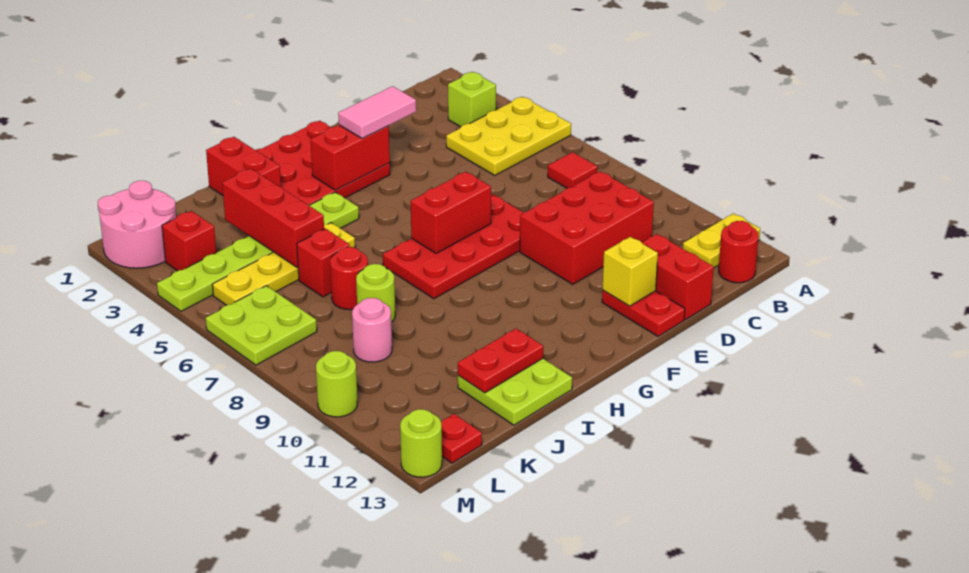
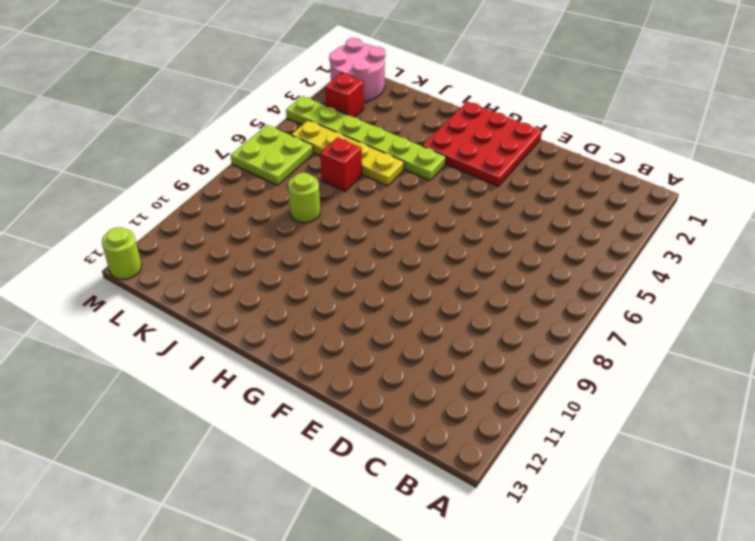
none -> yellow plate A4:C5 level 1
none -> yellow plate A12:B12 level 1
none -> lime brick B3 level 1
none -> red tile B7 level 1

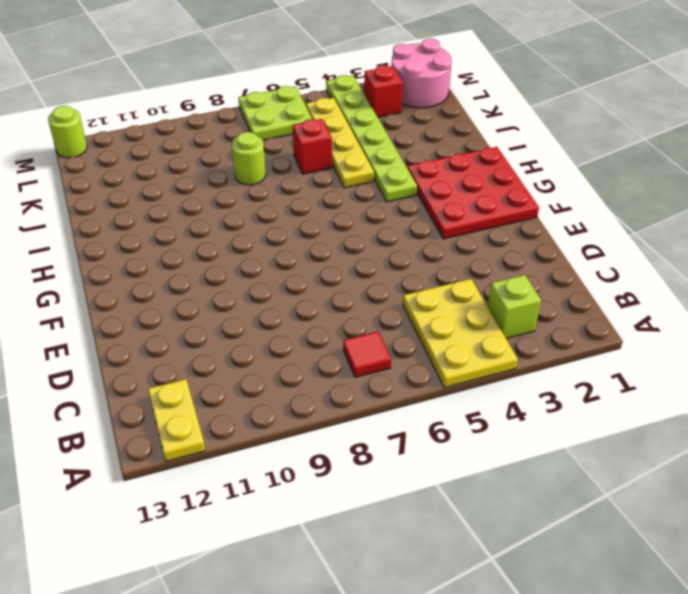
none -> red round brick B13 level 1
none -> red brick C9:E10 level 1
none -> red brick D12:D13 level 1
none -> red plate E7:H8 level 1

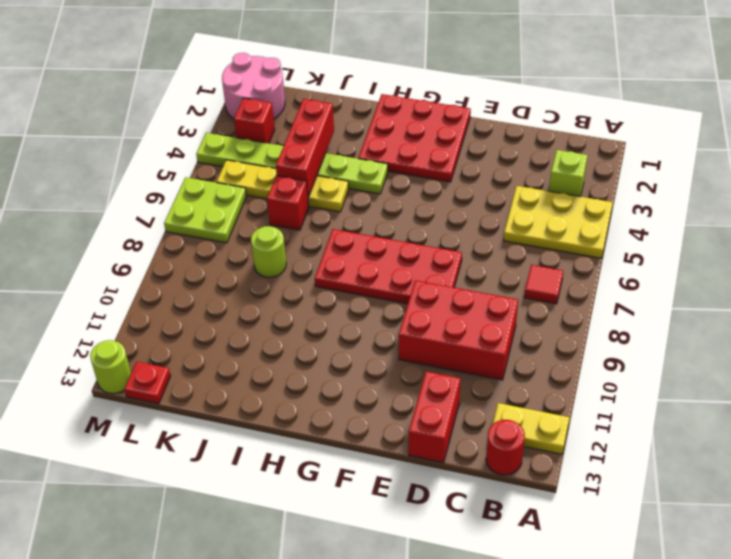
none -> red plate E12:E13 level 1
none -> red brick I1:I2 level 1
none -> lime plate I12:J13 level 1
none -> red round brick J7 level 1

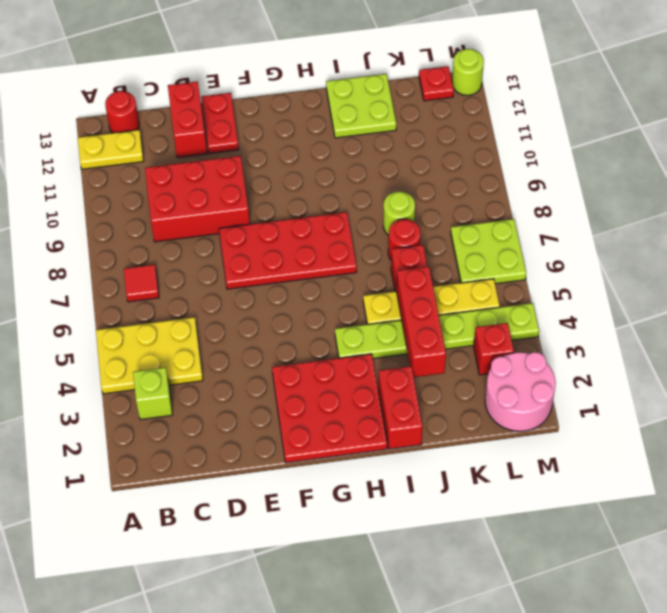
none -> pink round brick K9 level 1
none -> lime round brick M10 level 1
none -> yellow brick E12 level 2
none -> red brick F3:G3 level 2

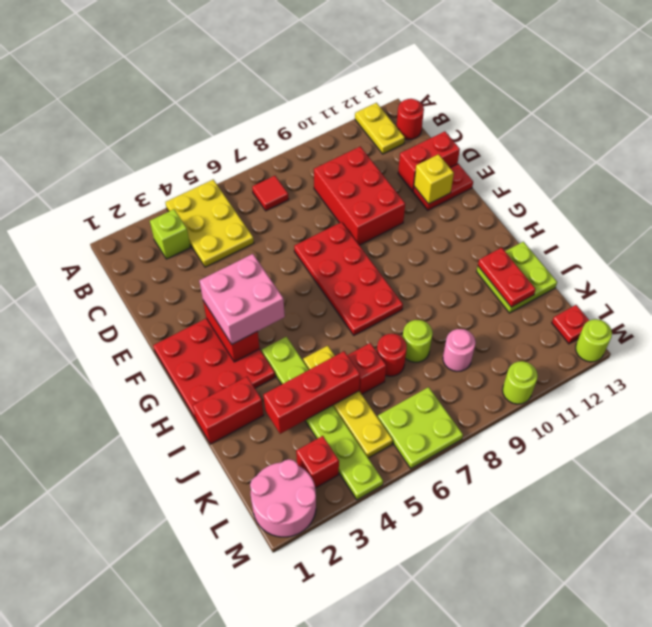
pink brick F3:G4 level 3 -> pink tile E3:F3 level 3
none -> red brick F7:G7 level 2

